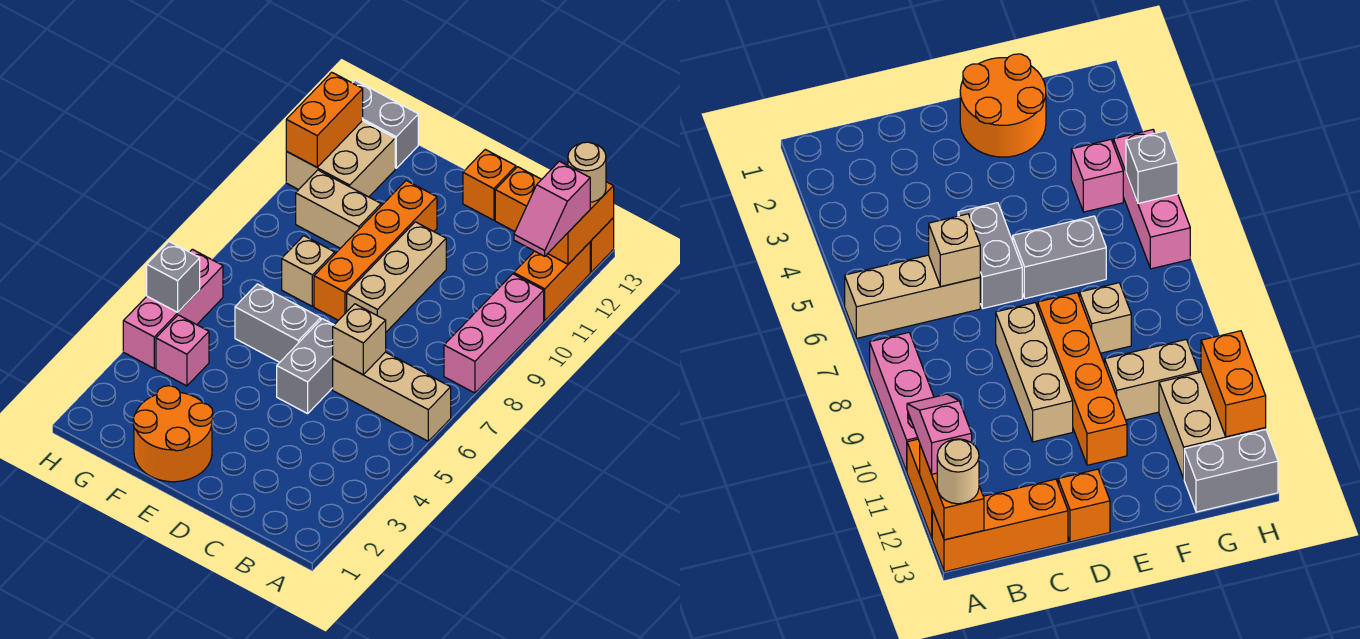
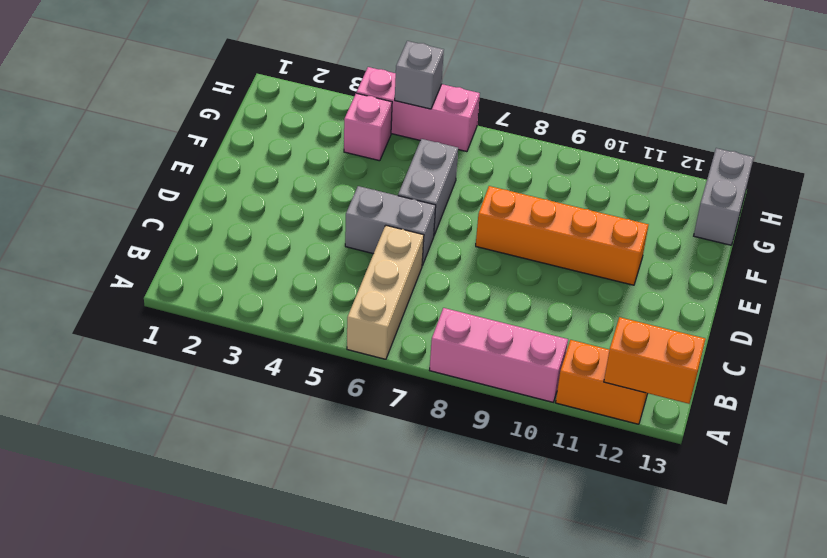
none -> orange brick A13:C13 level 1
none -> tan brick D8:D10 level 1
none -> orange brick D13 level 1

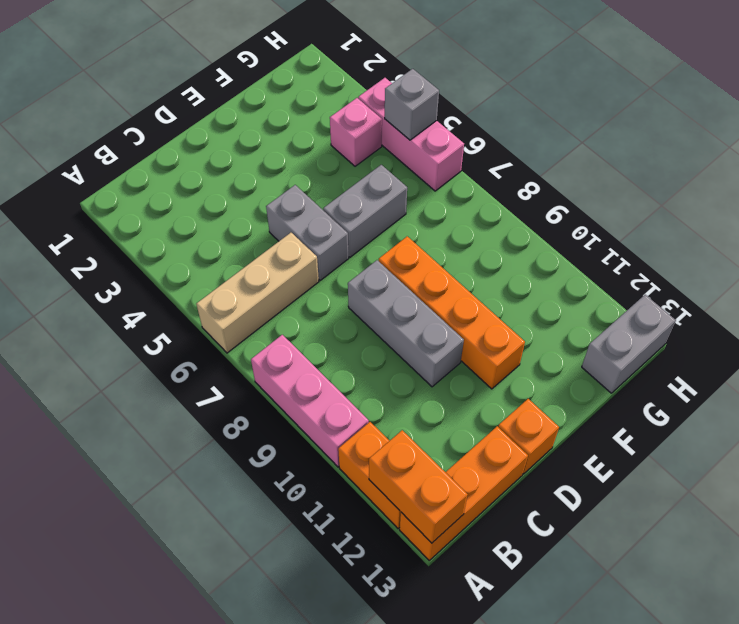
grey brick D8:D10 level 1 -> tan brick D8:D10 level 1
none -> orange round brick E1:F2 level 1
none -> tan brick F8 level 1
none -> tan brick F10:G10 level 1

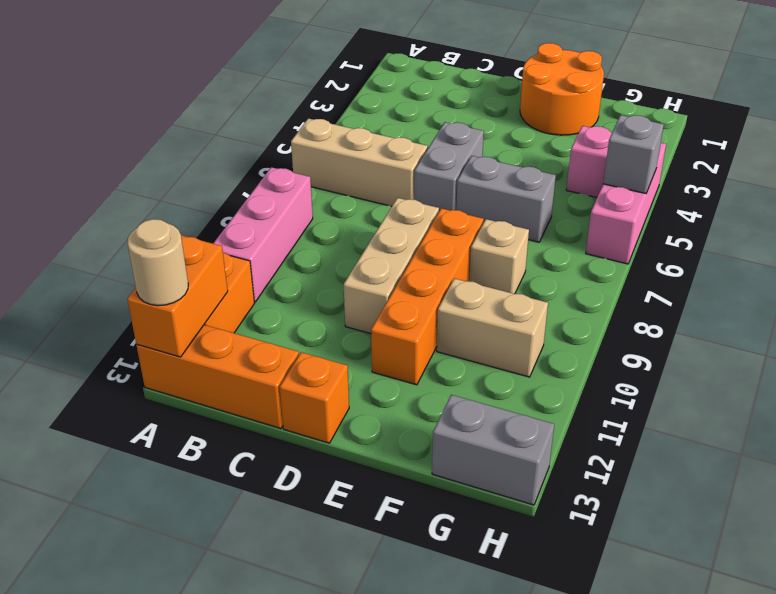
none -> tan brick G11:H12 level 1
none -> tan brick C6 level 2
none -> orange brick H11:H12 level 2

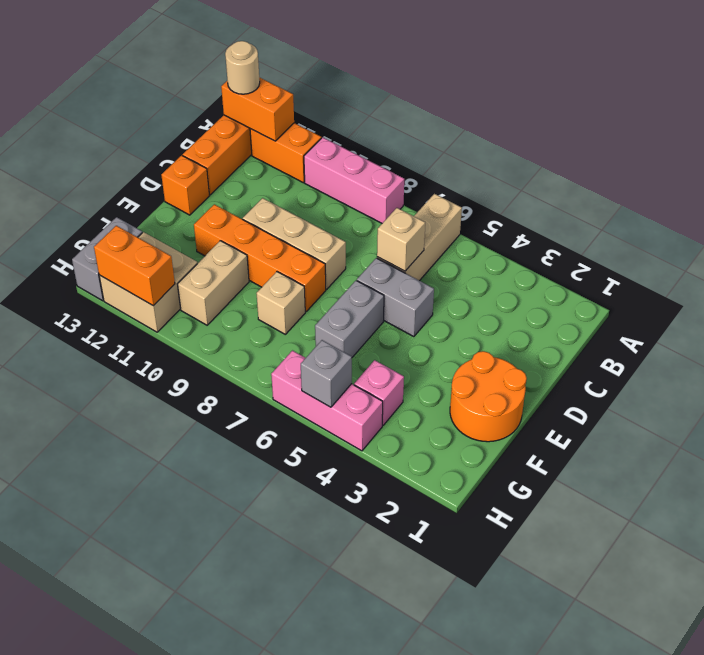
none -> pink slope A11:A12 level 3 top 12

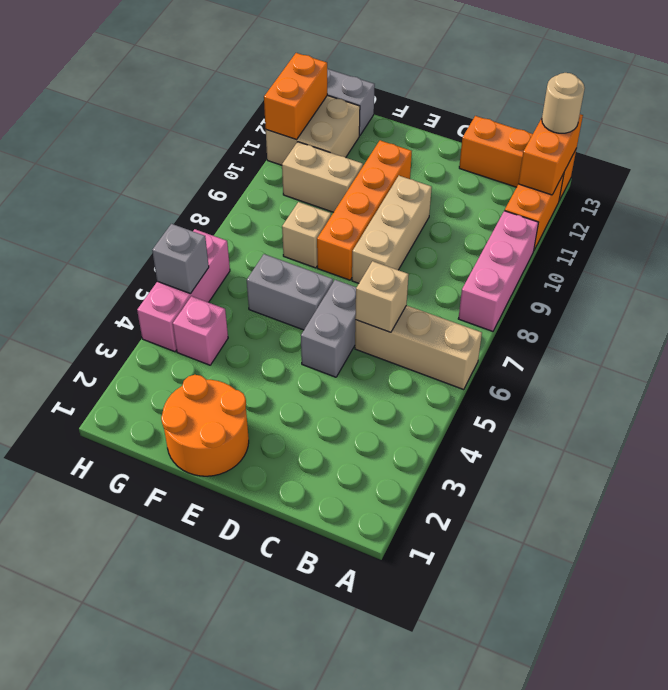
none -> orange brick D13 level 1
none -> pink slope A11:A12 level 3 top 12

